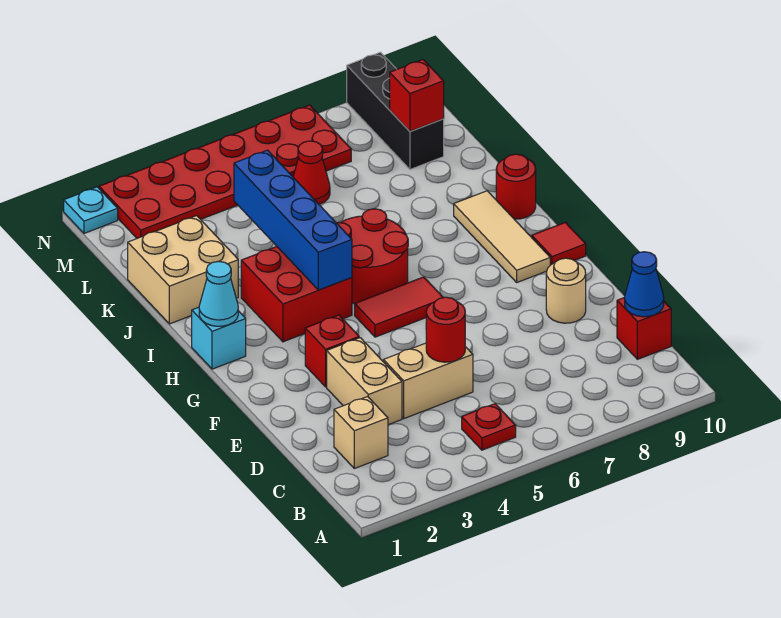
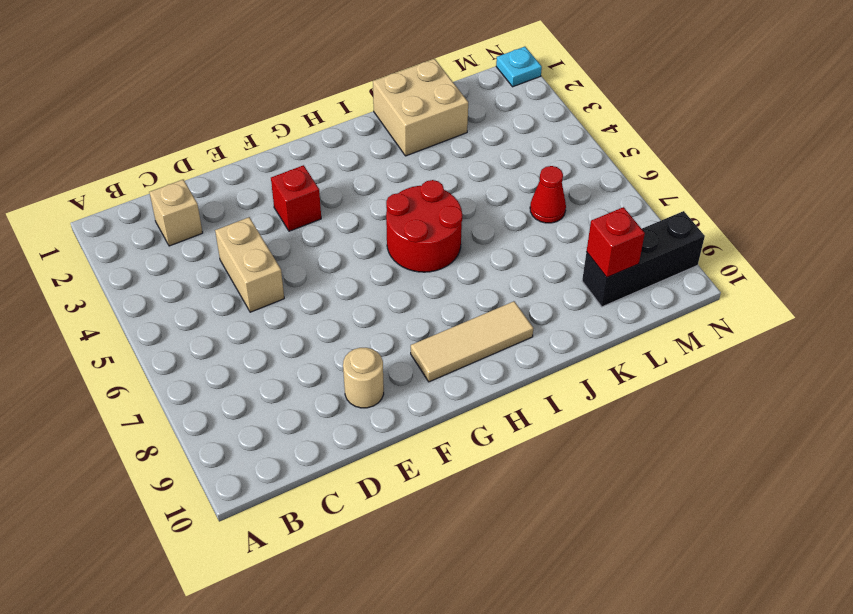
none -> red plate B5 level 1
none -> red brick C10 level 1
none -> tan brick D3:E3 level 1

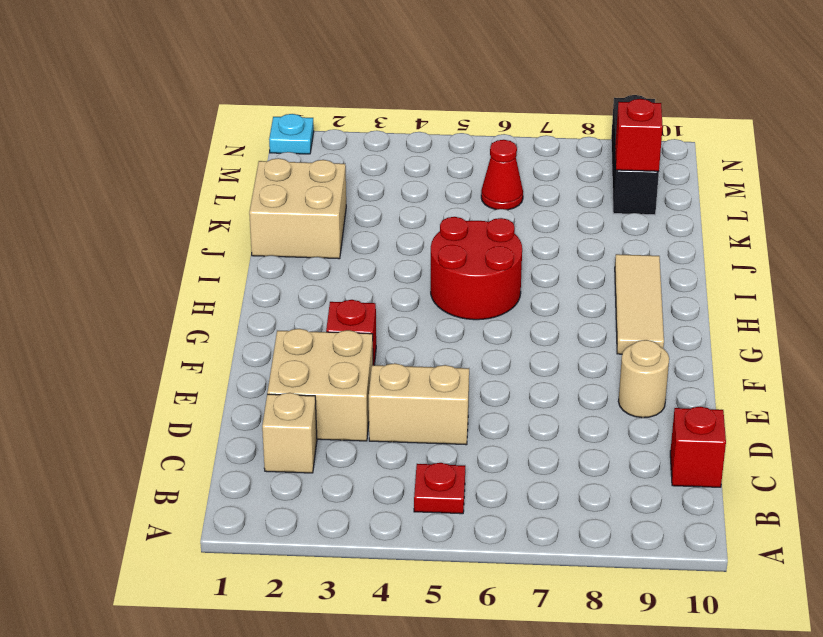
tan brick D2:E3 level 1 -> tan brick D3:E3 level 1
none -> red tile G5:G6 level 1
none -> red tile G10 level 1
none -> cyan brick H1 level 1

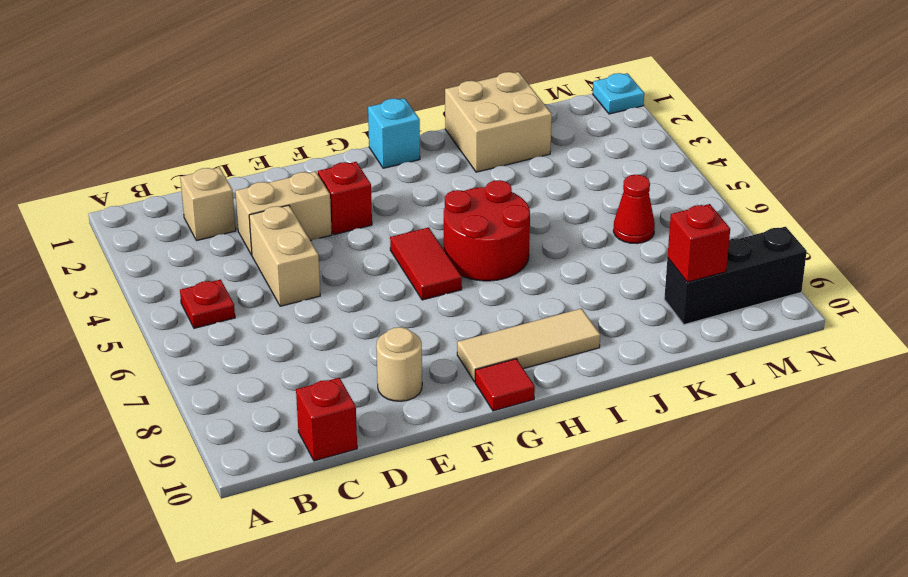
none -> red brick H3:I4 level 1
none -> red round brick I10 level 1
none -> red plate M2:N7 level 1

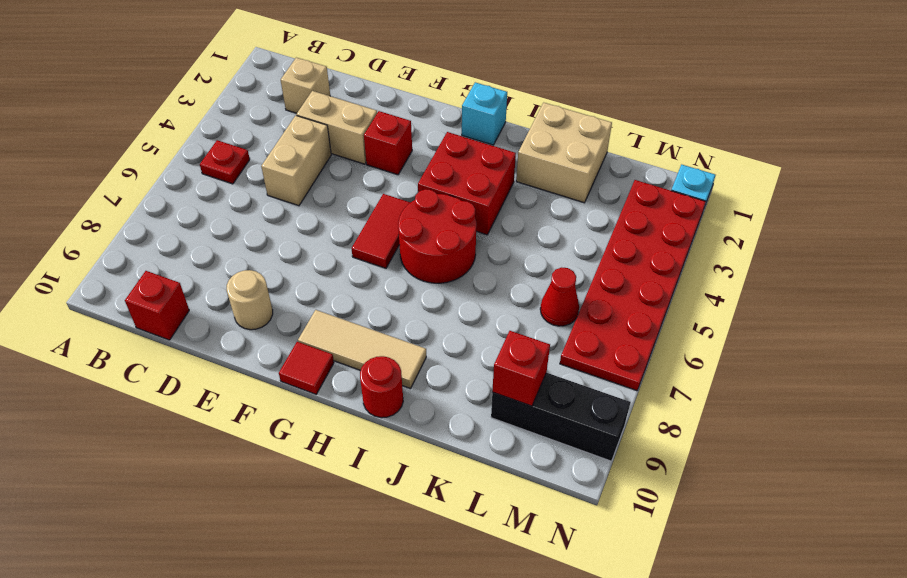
none -> blue cone C10 level 2
none -> red round brick D5 level 2
none -> cyan cone H1 level 2

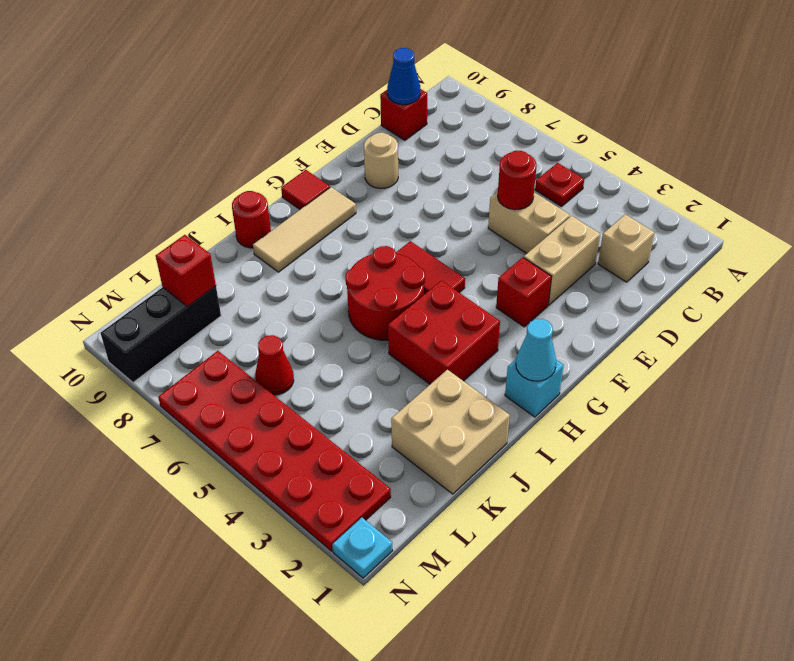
none -> blue brick H4:K4 level 2

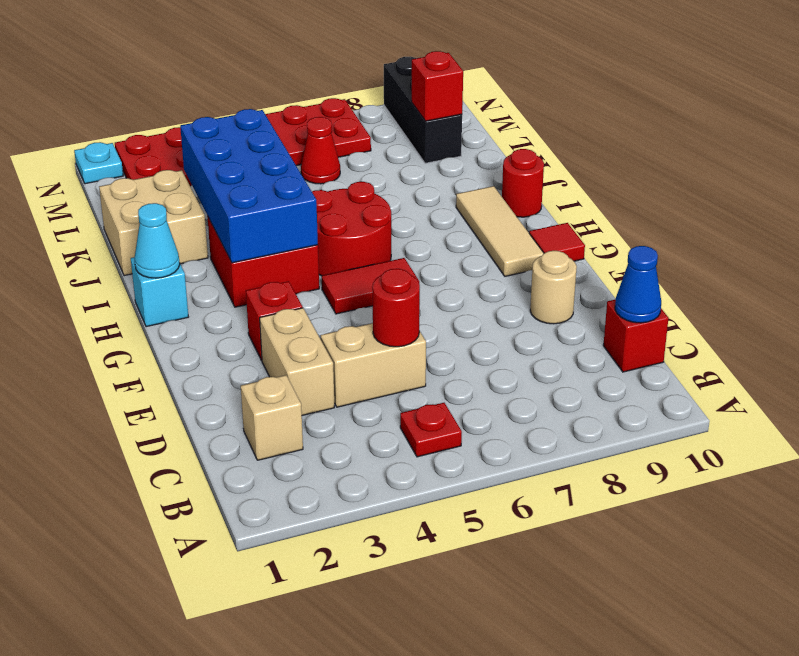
blue brick H3:K4 level 2 -> blue brick H4:K4 level 2

